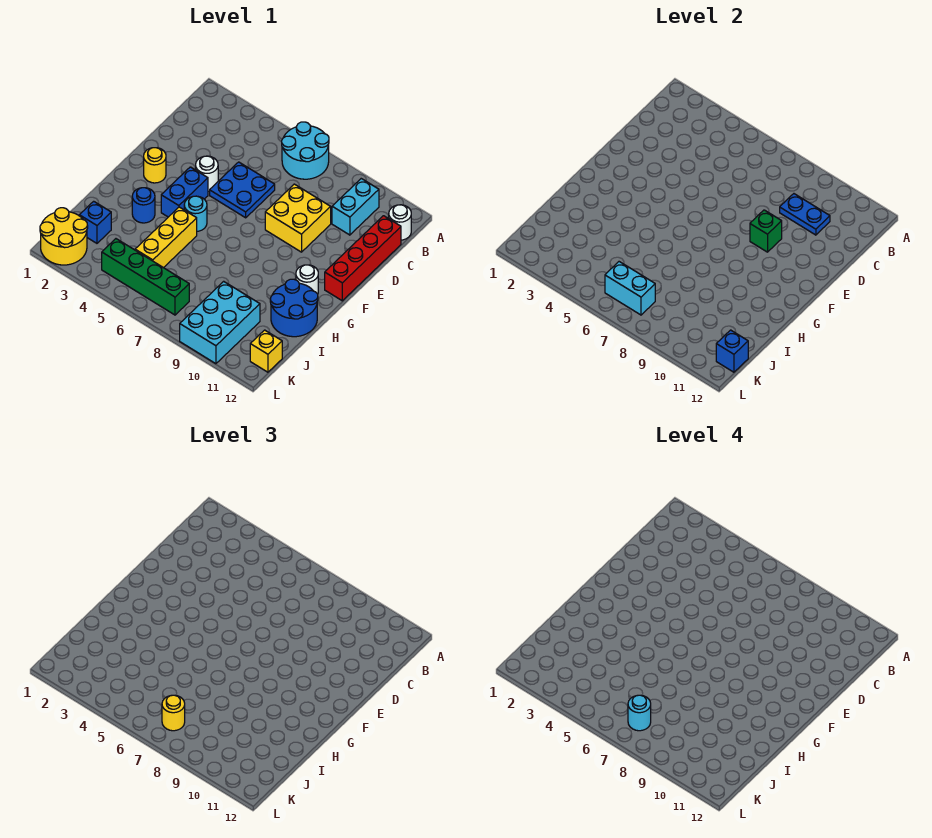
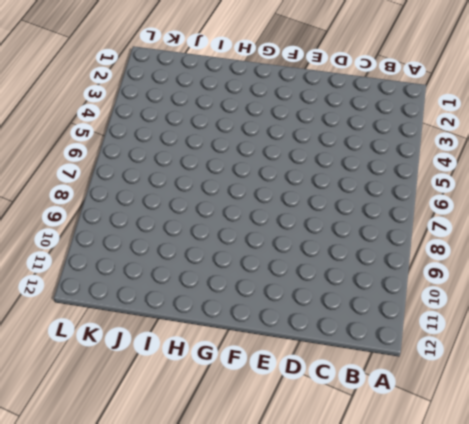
none -> cyan round brick A6:B7 level 1
none -> cyan brick B10:C10 level 1
none -> white round brick B12 level 1

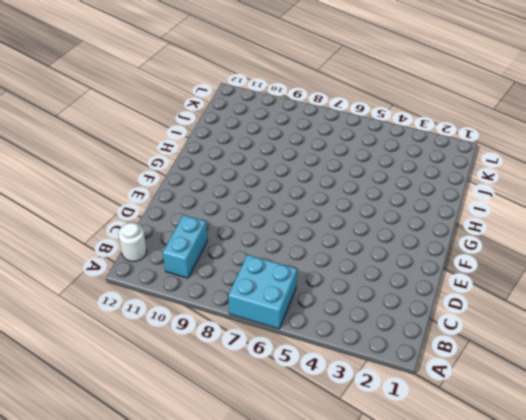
cyan brick A6:B7 level 1 -> cyan round brick A6:B7 level 1
none -> red brick C12:F12 level 1
none -> blue plate D5:E6 level 1
none -> yellow brick D8:E9 level 1

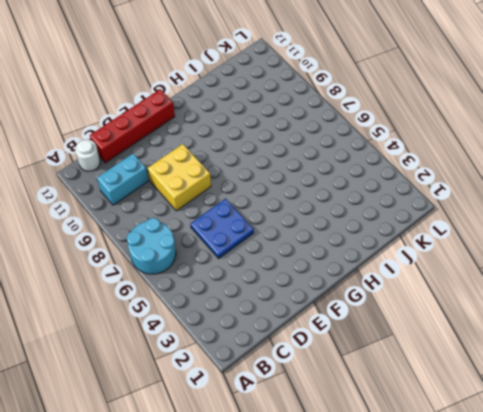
none -> white round brick E4 level 1
none -> yellow round brick F2 level 1
none -> blue brick F4:G4 level 1

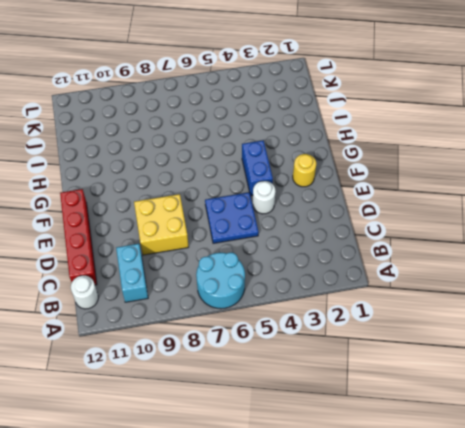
none -> cyan round brick G5 level 1
none -> white round brick G11 level 1
none -> blue round brick H3 level 1

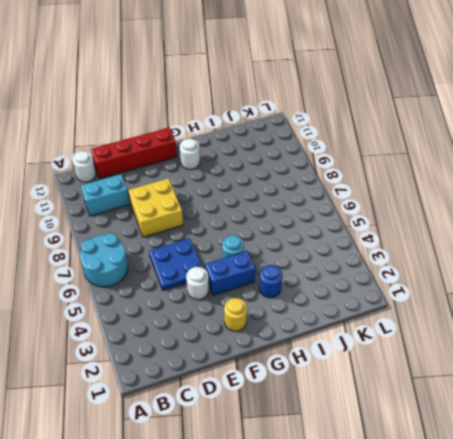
none -> yellow brick H5:J5 level 1
none -> blue round brick H11:I12 level 1
none -> blue brick J2 level 1

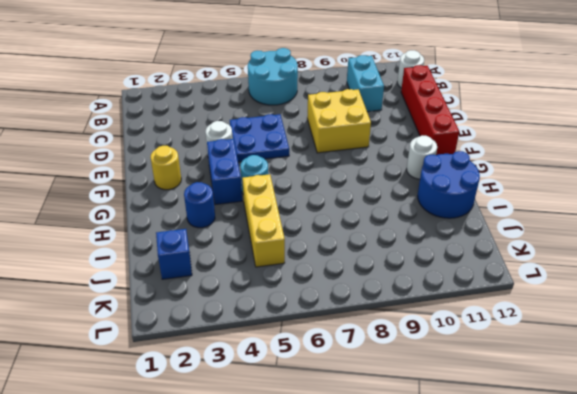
none -> cyan brick J9:L10 level 1
none -> yellow round brick K1:L2 level 1
none -> green brick K4:K7 level 1

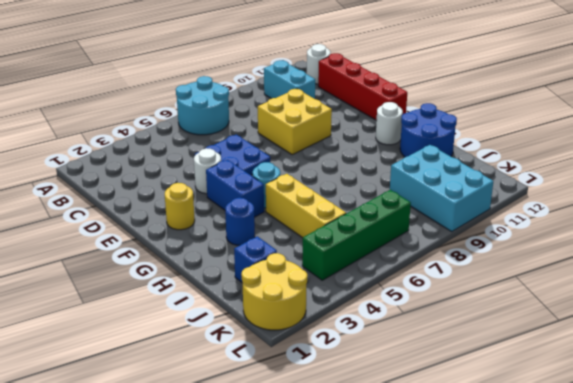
none -> yellow brick K12 level 1
none -> blue plate C9:C10 level 2
none -> green brick E9 level 2

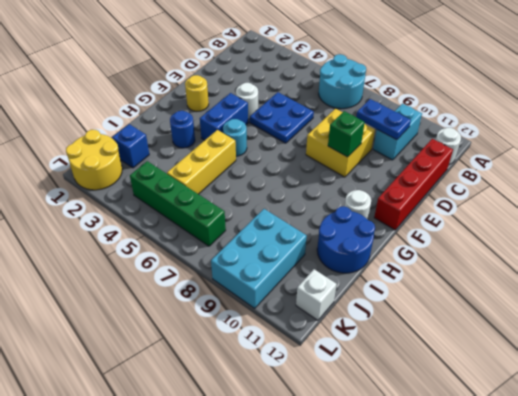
white brick K12 level 1 -> yellow brick K12 level 1
none -> cyan brick K6:K7 level 2
none -> blue brick K12 level 2
none -> yellow round brick K7 level 3

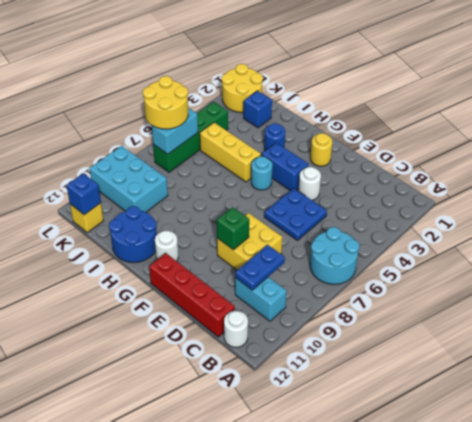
yellow round brick K6:L7 level 3 -> yellow round brick K7 level 3
none -> cyan round brick K7 level 4

